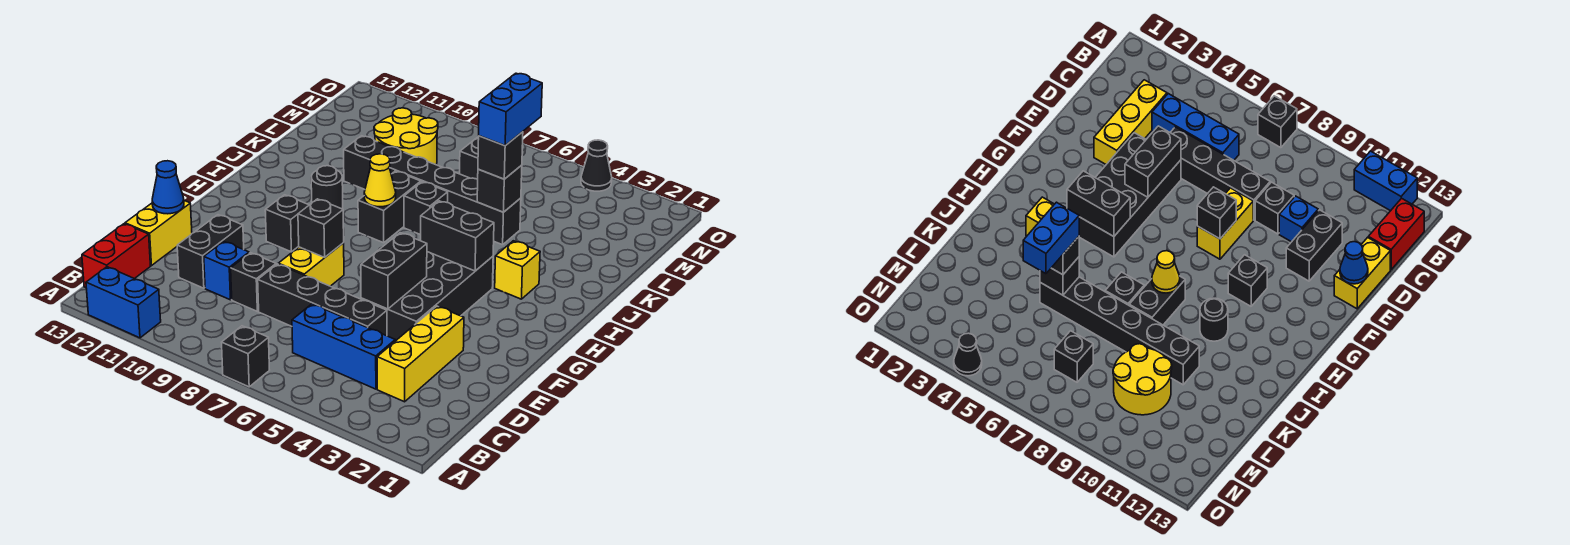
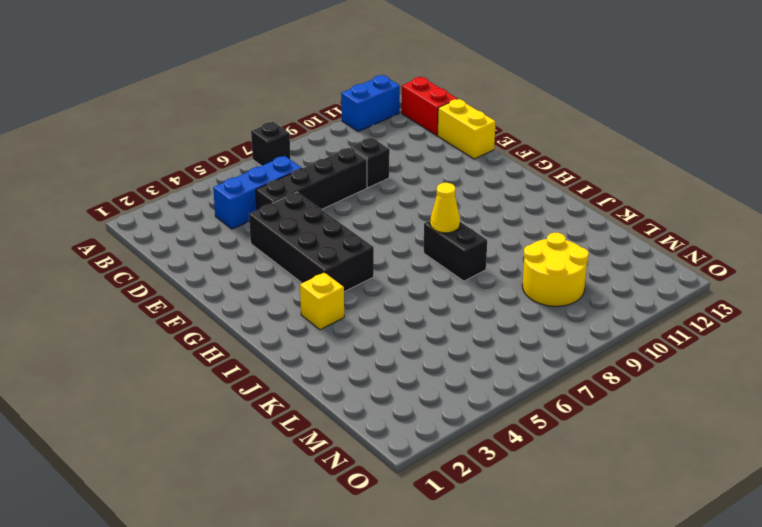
none -> yellow brick C3:E3 level 1
none -> blue brick D10 level 1
none -> black brick D11:E11 level 1

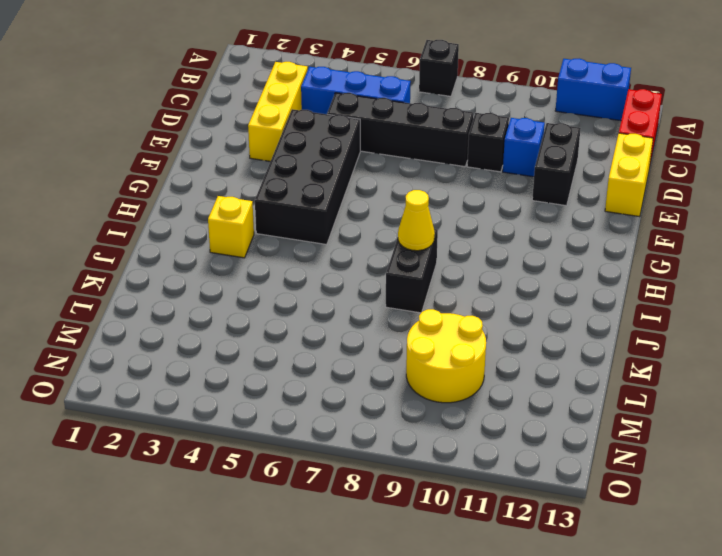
none -> yellow brick E8:F8 level 1
none -> black brick G10 level 1
none -> black round brick I10 level 1

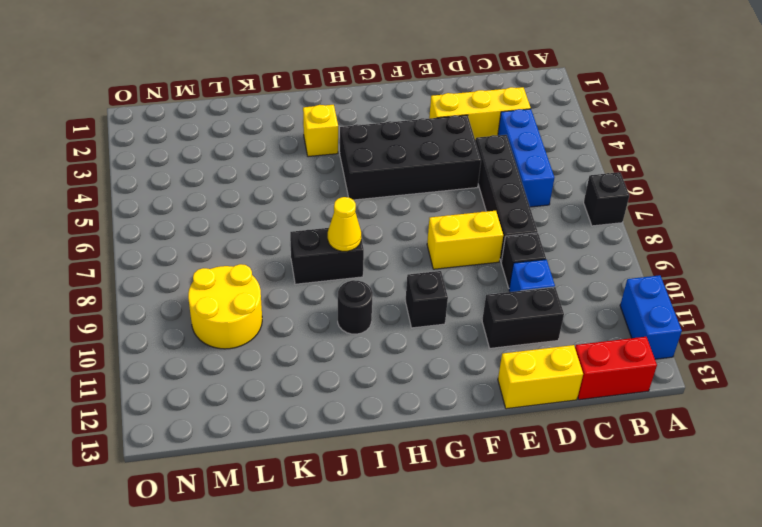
none -> black brick J7 level 1
none -> black brick K5:K10 level 1
none -> black brick M7 level 1

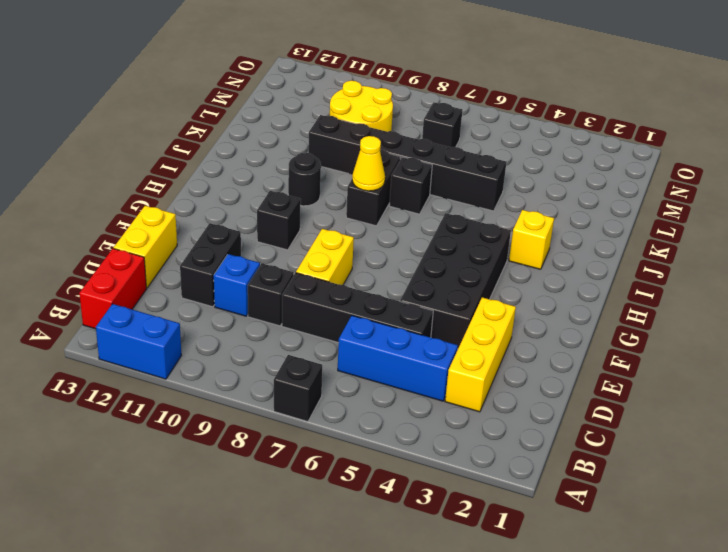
none -> black cone O4 level 1
none -> black brick E5:F5 level 2
none -> blue cone E13 level 2

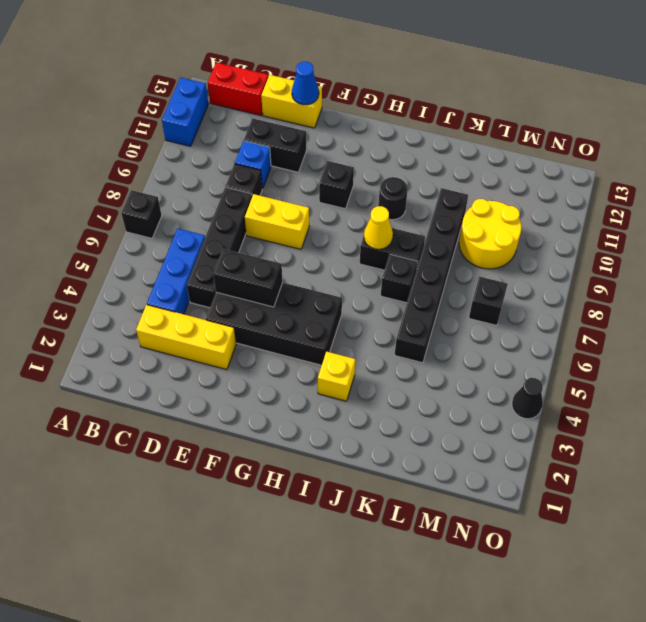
none -> black brick F8 level 2
none -> black brick H4:H5 level 2
none -> black brick K5 level 2

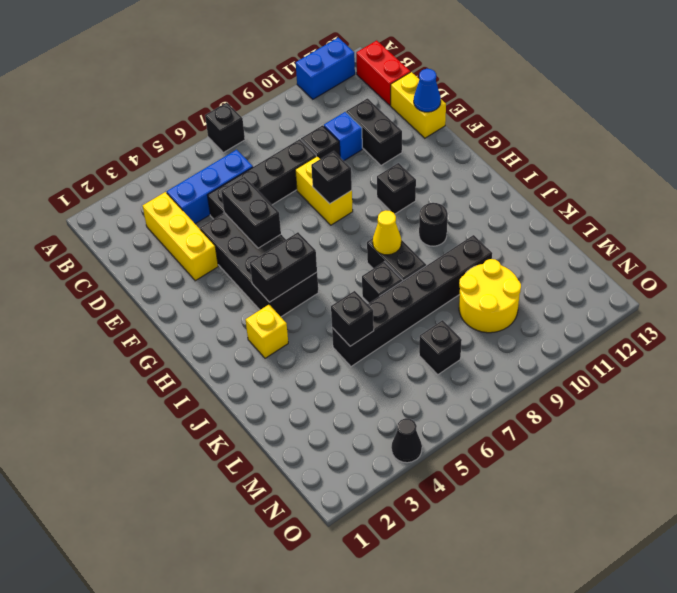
none -> black brick K5 level 3
none -> blue brick K5:L5 level 4

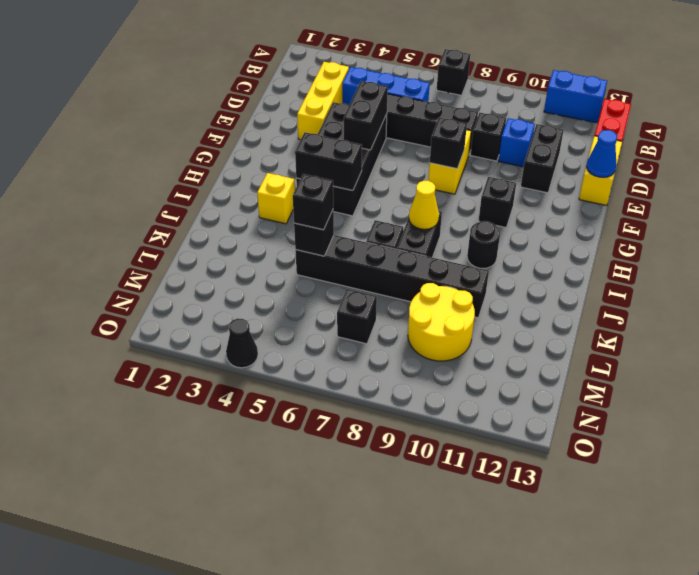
none -> blue brick K5:L5 level 4

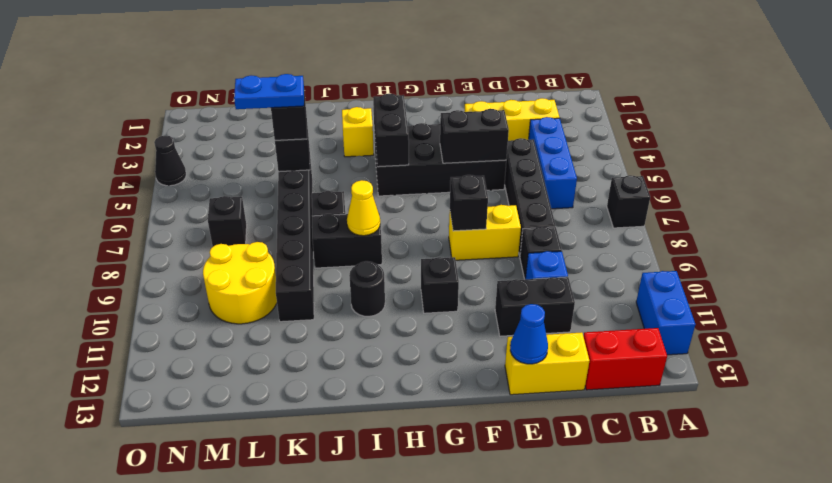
blue plate K5:L5 level 4 -> blue brick K5:L5 level 4

